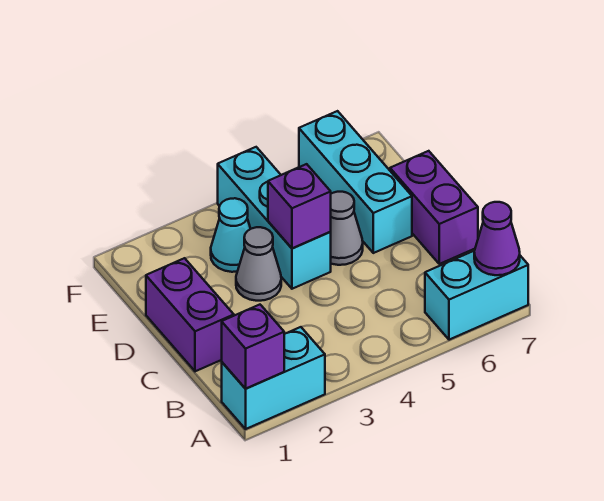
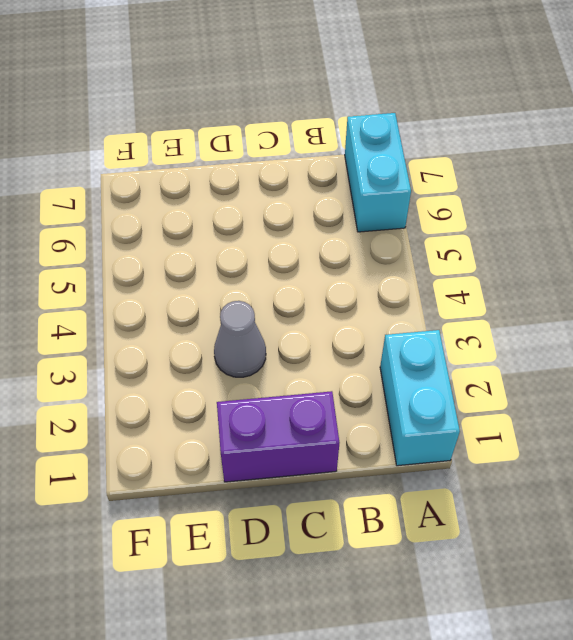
none -> purple brick C7:D7 level 1
none -> cyan brick D4:F4 level 1
none -> grey cone D5 level 1

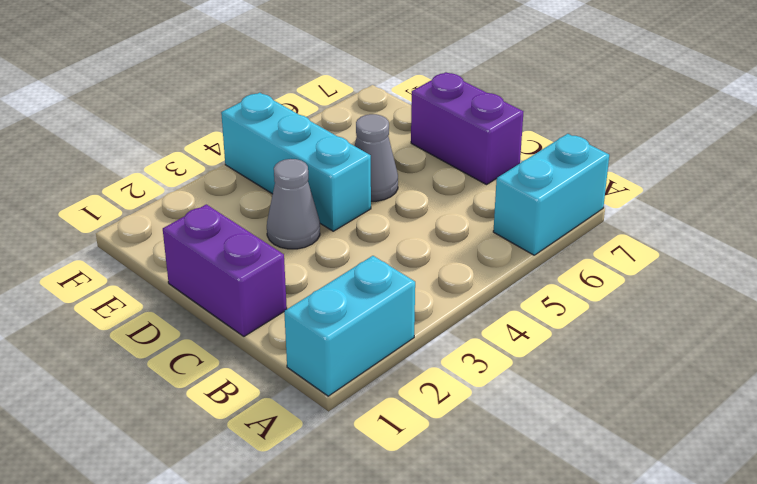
none -> cyan brick D6:F6 level 1
none -> cyan cone E3 level 1
none -> purple brick A1 level 2

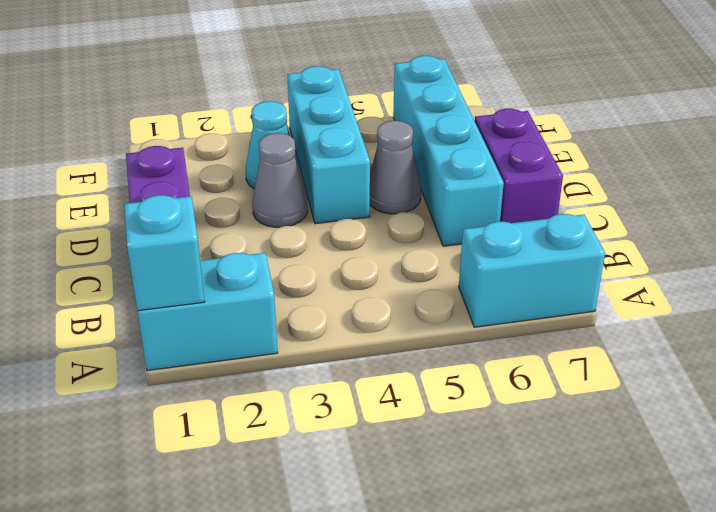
cyan brick A1 level 2 -> purple brick A1 level 2
cyan brick C6:F6 level 1 -> cyan brick D6:F6 level 1
none -> purple cone A7 level 2
none -> purple brick D4 level 2

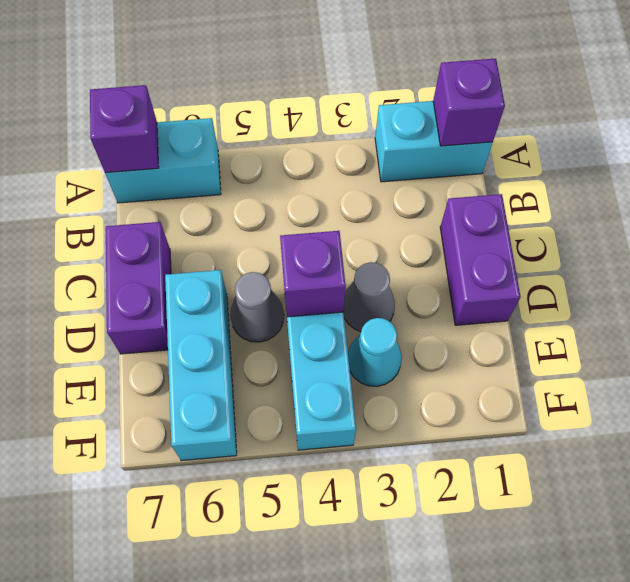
purple brick A7 level 2 -> purple cone A7 level 2

